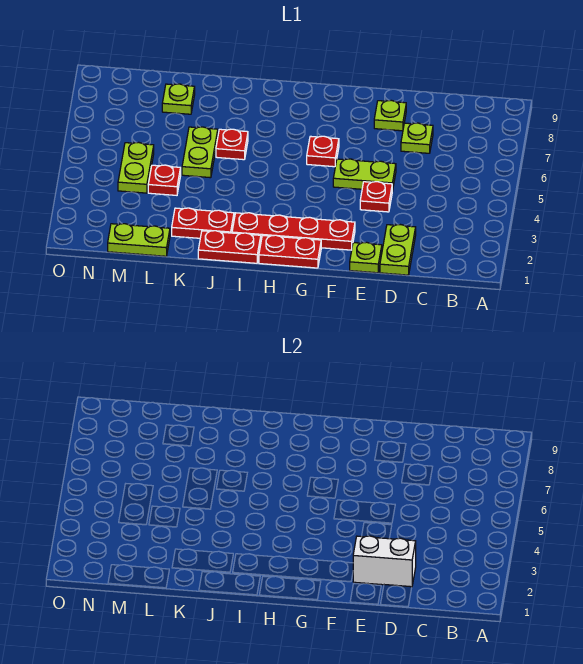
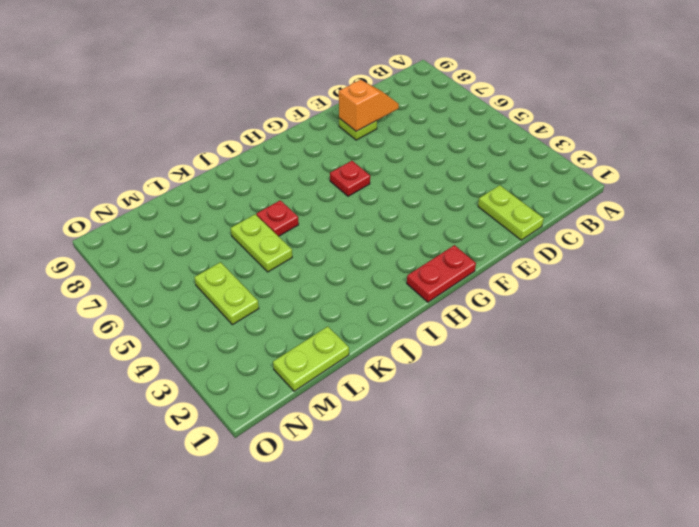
orange slope D8:E8 level 2 top E -> none
none -> lime plate D7 level 1
none -> lime plate E1 level 1
none -> red plate E4 level 1

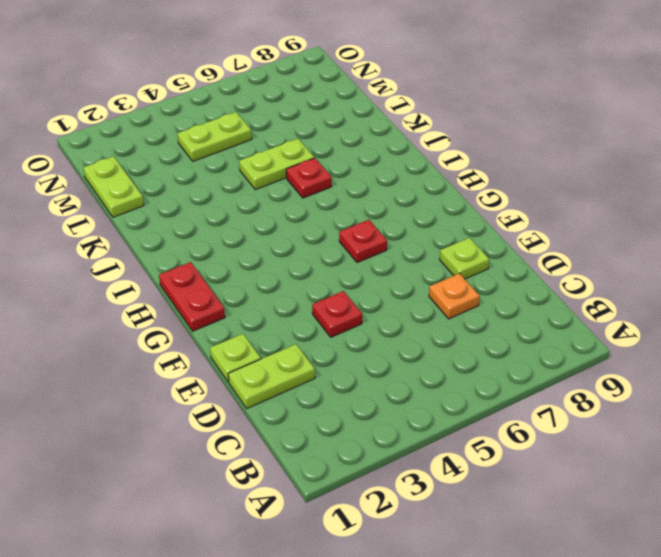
orange plate D7 level 1 -> lime plate D7 level 1
none -> lime plate E5:F5 level 1
none -> red plate F2:I2 level 1
none -> red plate I1:J1 level 1

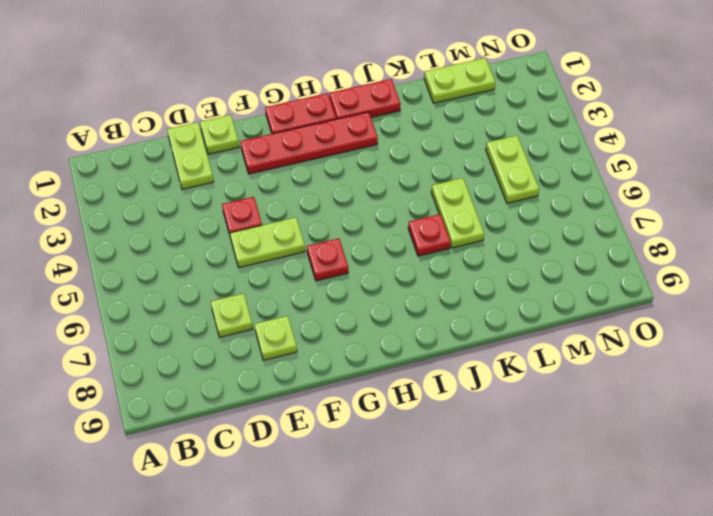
none -> red plate J2:K2 level 1
none -> red plate L4 level 1
none -> lime plate L8 level 1

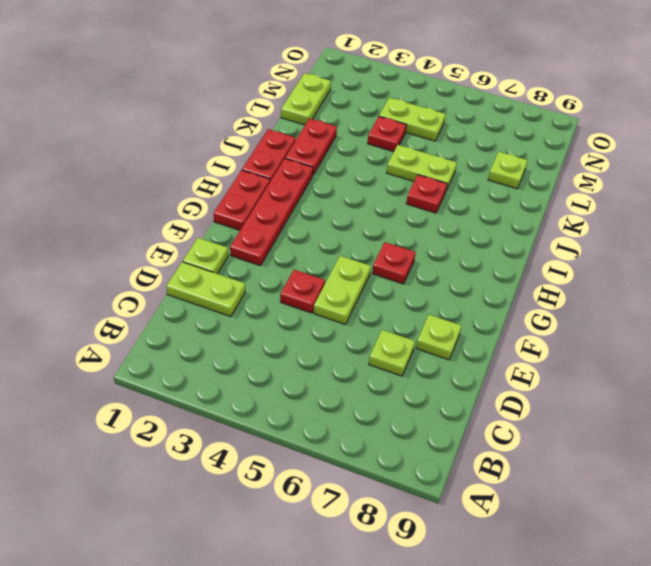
none -> white brick D2:E2 level 2

